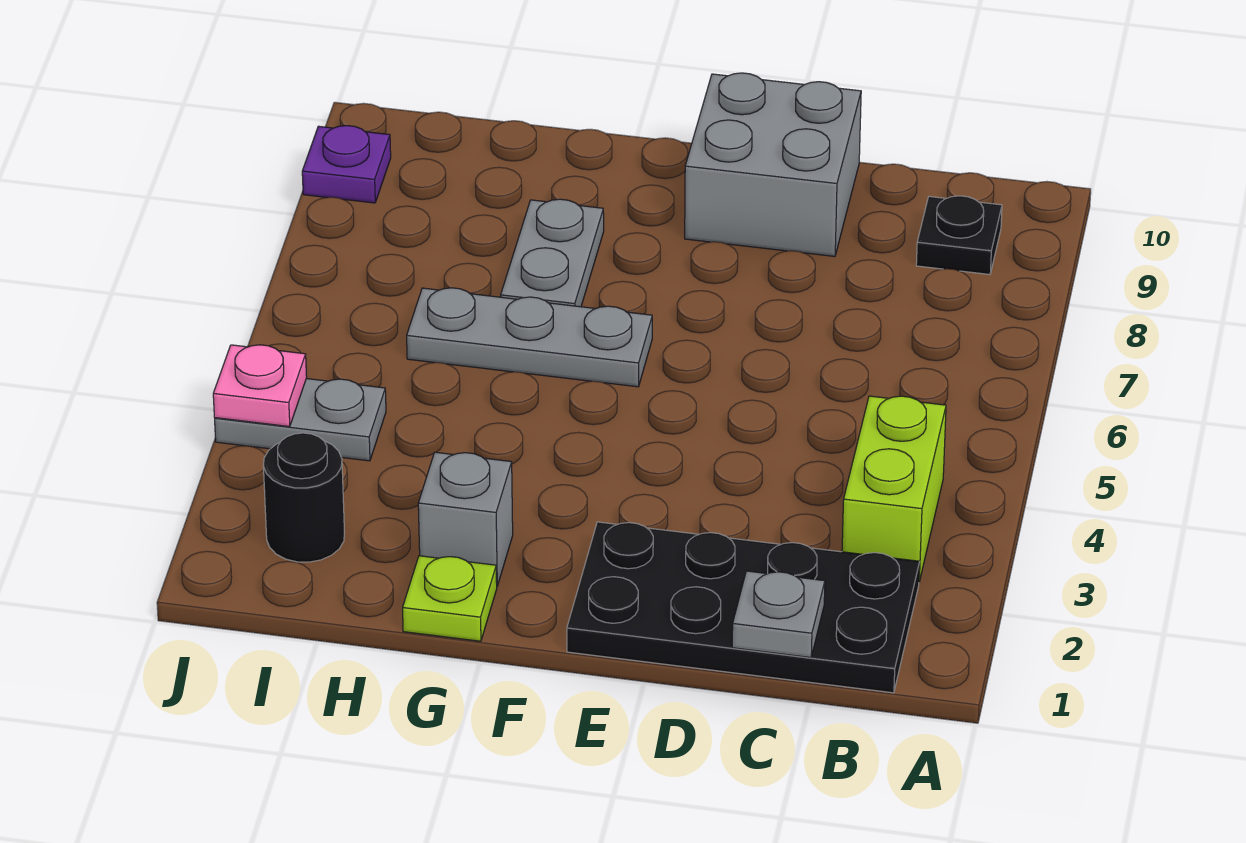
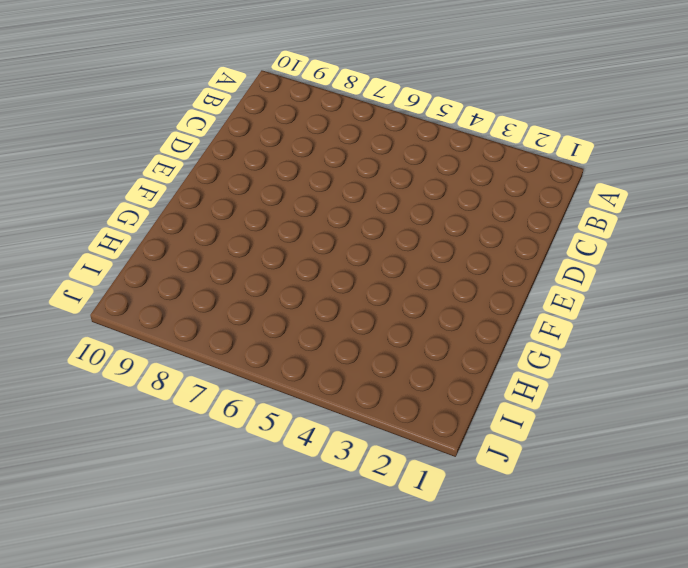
none -> black plate B1:E2 level 1
none -> lime brick B3:B4 level 1
none -> black plate B9 level 1

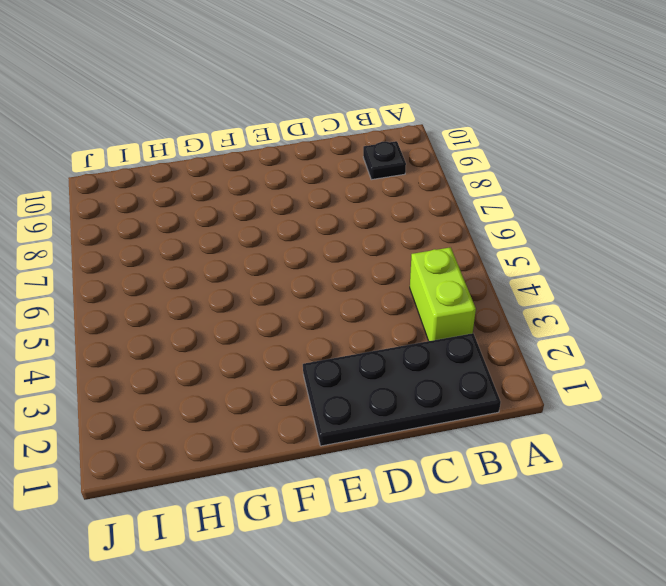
none -> grey brick D9:E10 level 1
none -> grey plate F6:H6 level 1
none -> lime plate G1 level 1

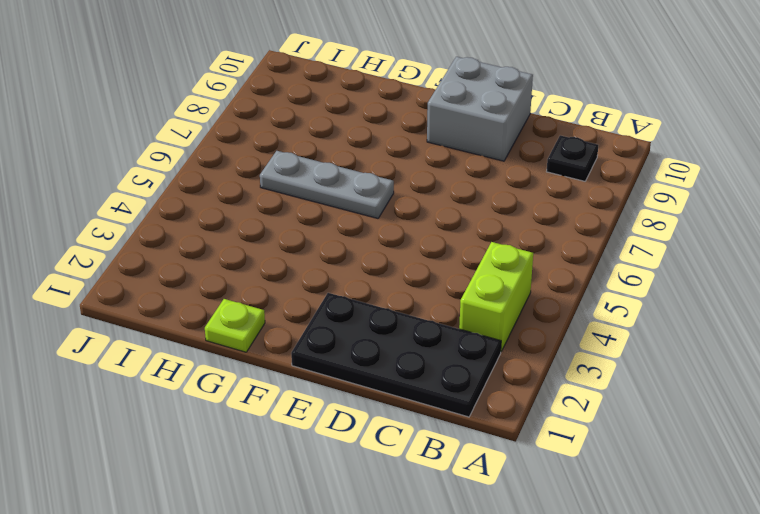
none -> grey brick G2 level 1
none -> grey plate G7:G8 level 1
none -> black round brick I2 level 1

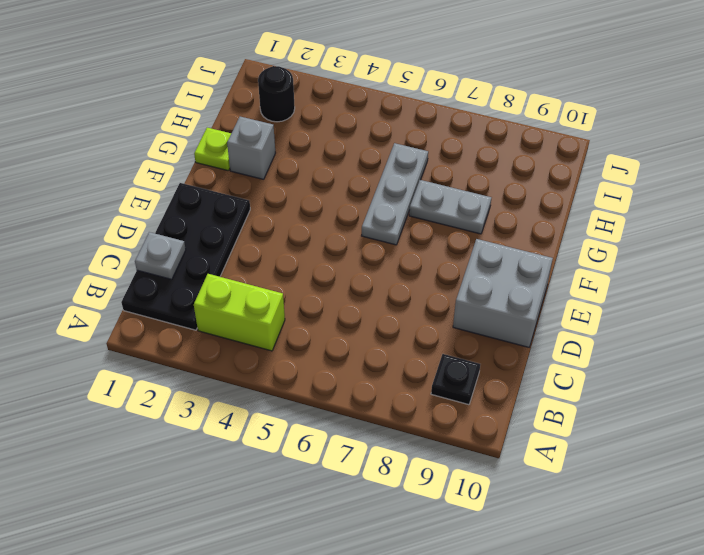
none -> grey plate I4:J4 level 1
none -> purple plate J9 level 1
none -> pink plate J4 level 2

